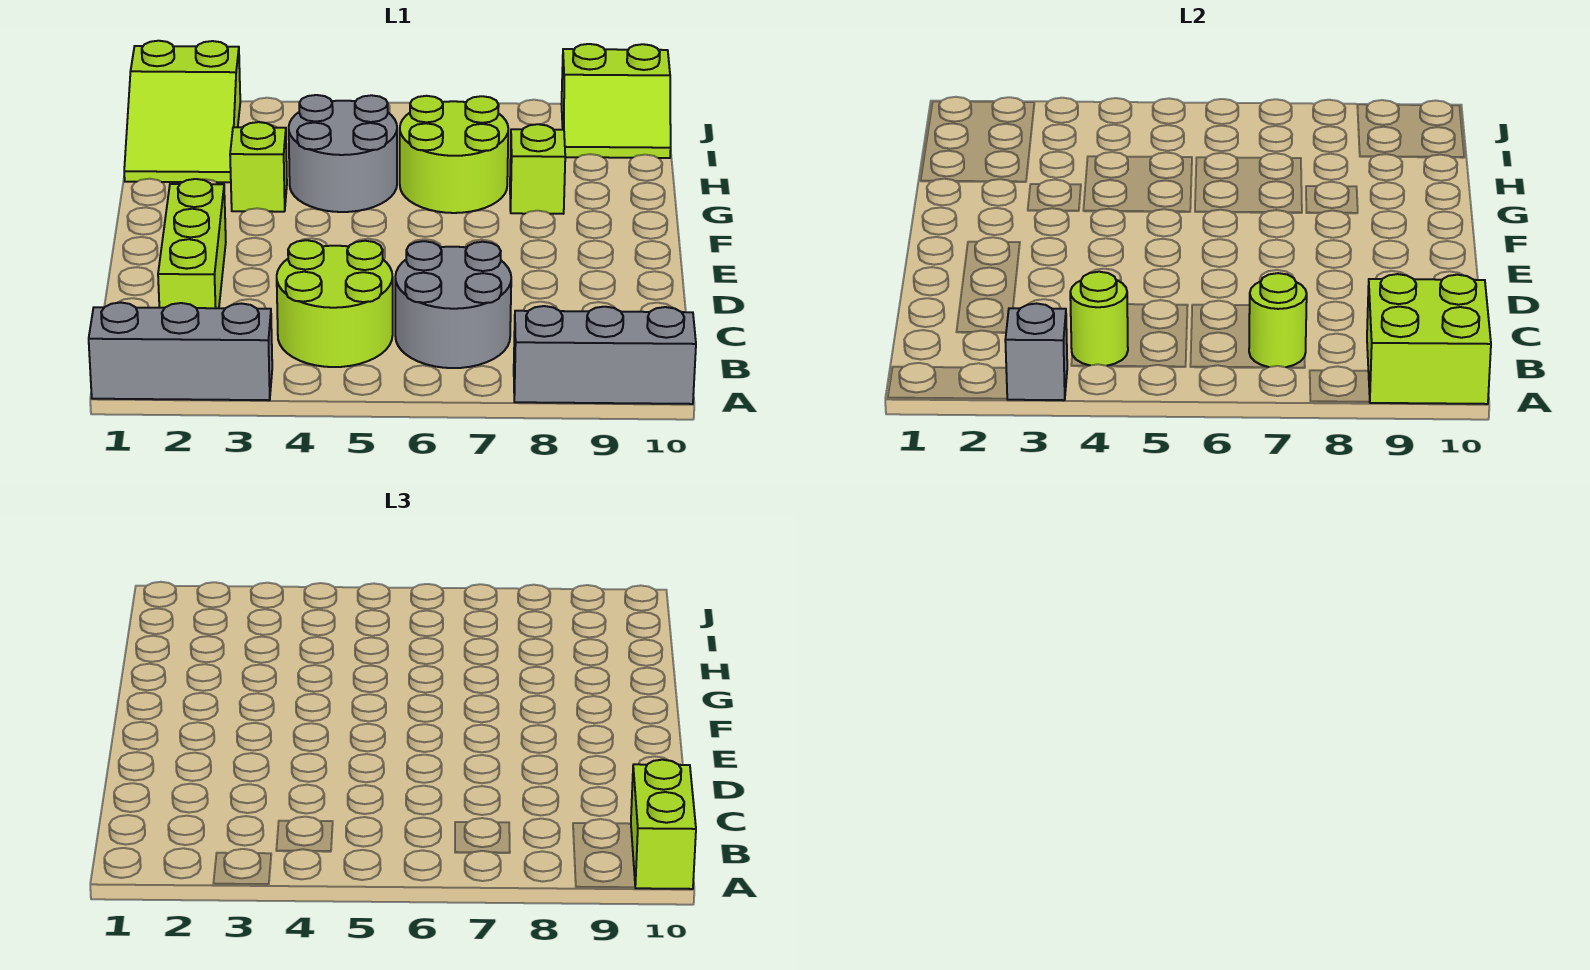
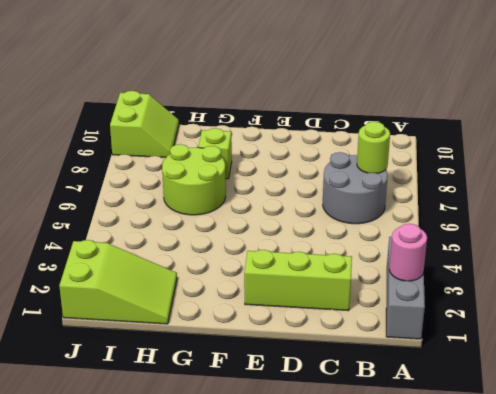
pink round brick A2 level 2 -> none
none -> grey brick A8:A10 level 1
none -> lime round brick B4:C5 level 1
none -> lime brick G3 level 1

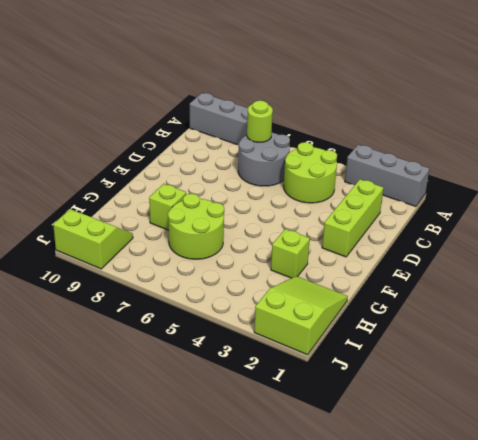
none -> grey round brick G4:H5 level 1
none -> grey brick A3 level 2
none -> lime brick A9:B10 level 2

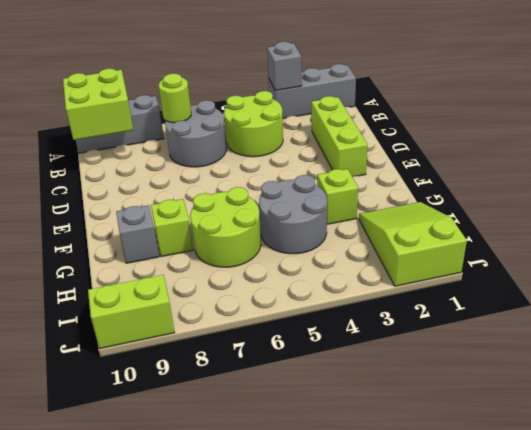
grey brick G9 level 1 -> none
none -> lime round brick B4 level 2
none -> lime brick A10:B10 level 3

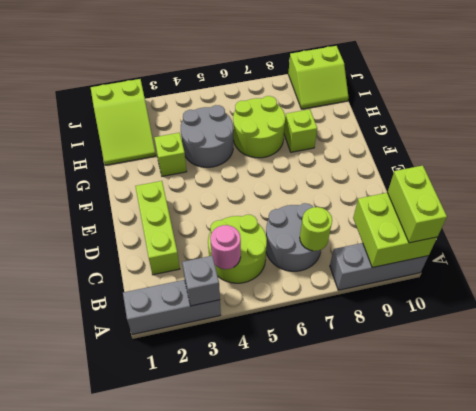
pink round brick B4 level 2 -> lime round brick B4 level 2

